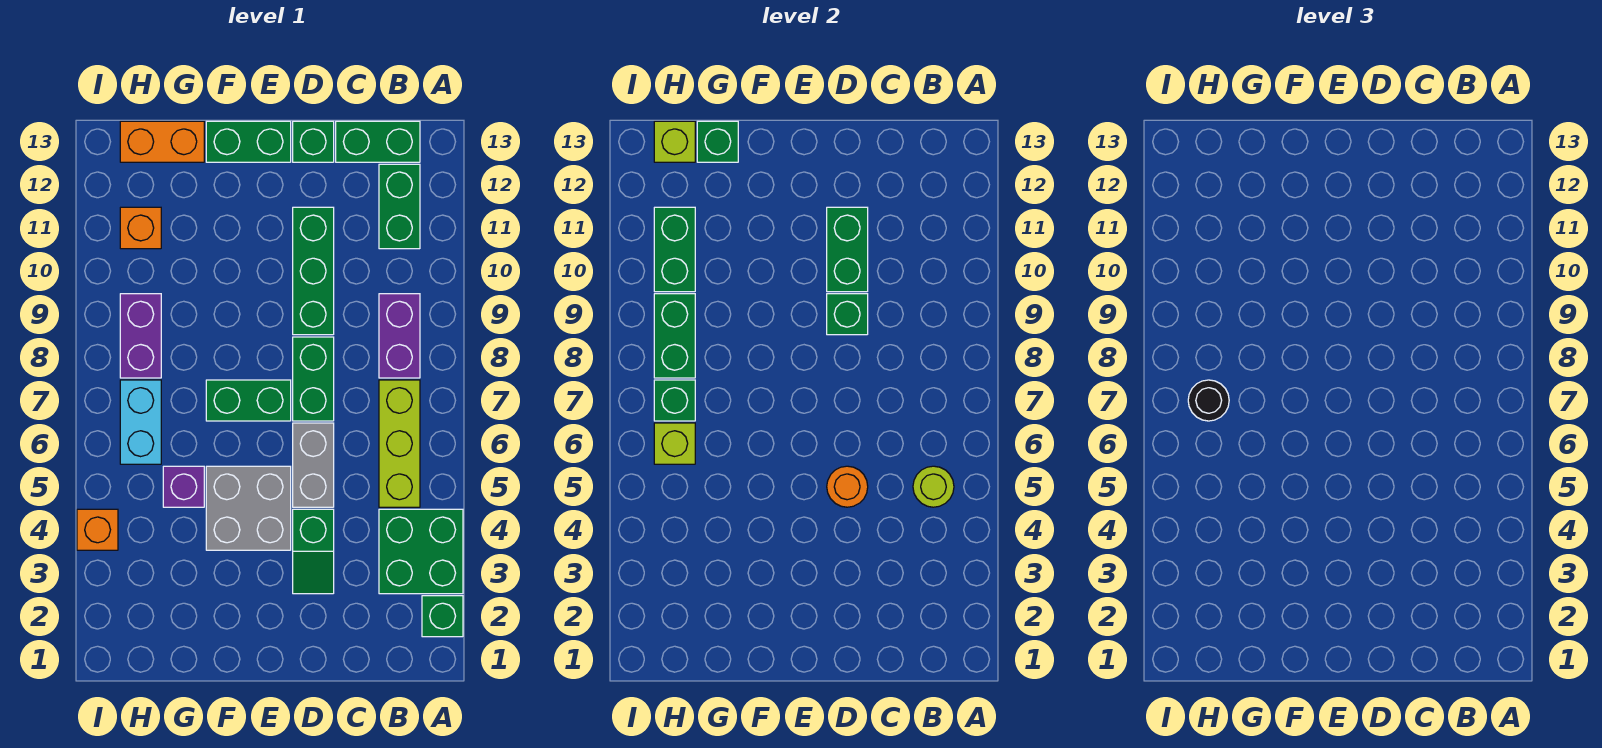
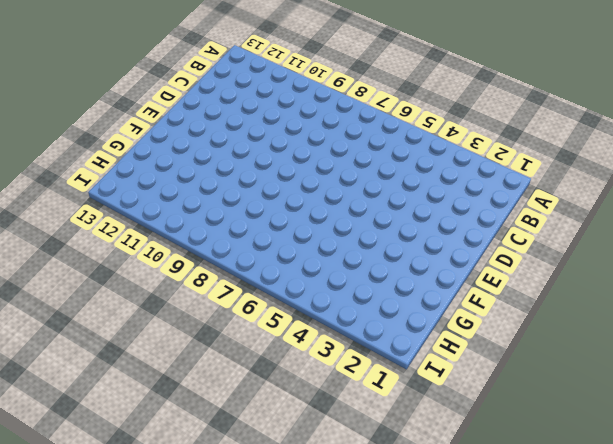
none -> green brick A2 level 1
none -> green brick A3:B4 level 1
none -> lime brick B5:B7 level 1
none -> purple brick B8:B9 level 1

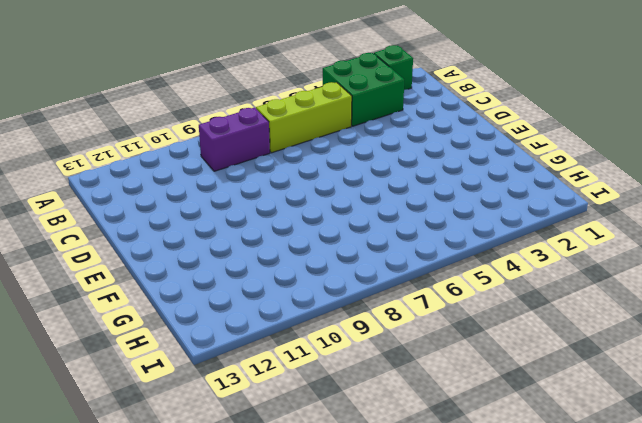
none -> green brick B11:B12 level 1
none -> green brick B13:C13 level 1
none -> green slope D3:D4 level 1 top 4
none -> grey brick D5:D6 level 1

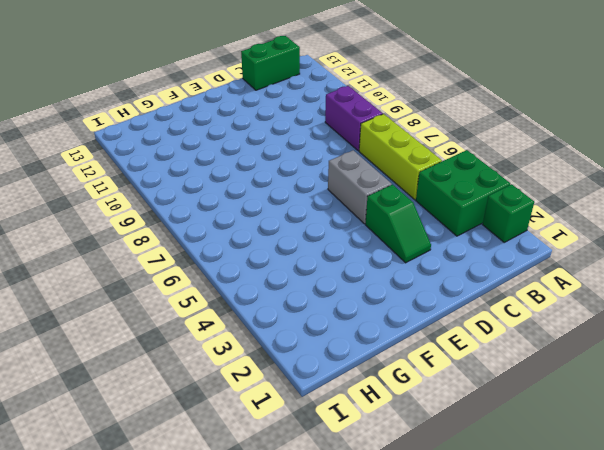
none -> green brick B11:B12 level 1
none -> green brick D7:D8 level 1
none -> green brick D9:D11 level 1
none -> green brick D13 level 1

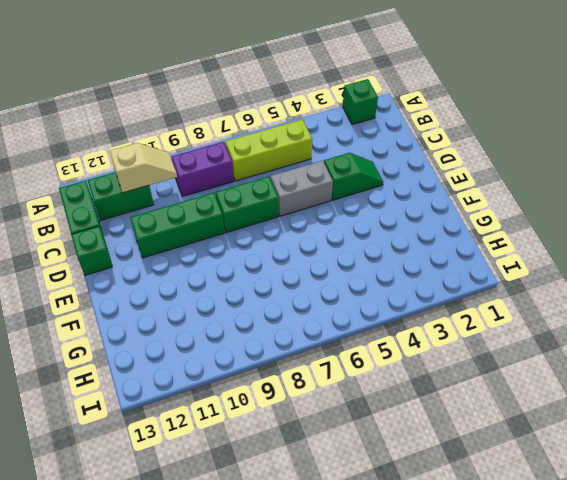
tan slope B10:B11 level 2 top 11 -> none
none -> green brick A3:B4 level 1
none -> grey brick E4:F5 level 1
none -> green brick E7:F7 level 1
none -> green brick E13:F13 level 1

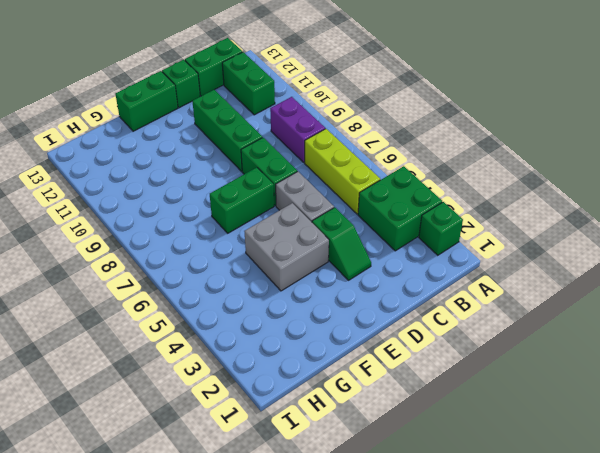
none -> purple brick G5 level 1
none -> orange brick G13:H13 level 1
none -> cyan brick H6:H7 level 1
none -> purple brick H8:H9 level 1

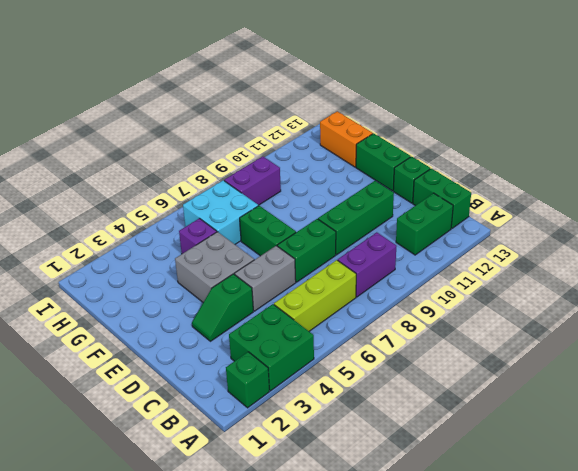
cyan brick G6:H7 level 1 -> cyan brick H6:H7 level 1
none -> orange brick H11 level 1
none -> orange brick I4 level 1
none -> lime round brick B5 level 2
none -> orange round brick D5 level 2

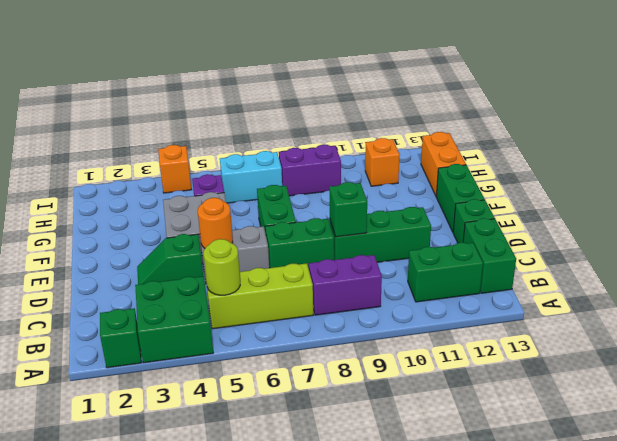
none -> green brick D10:D11 level 2
none -> green brick G13 level 2
none -> lime brick H6 level 2
none -> green brick H7 level 2

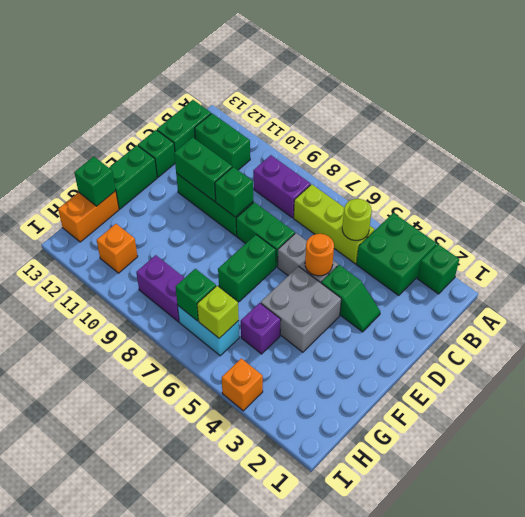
none -> green brick H8:H9 level 2
none -> green brick H10:H11 level 2
none -> lime brick H13 level 2
none -> black round brick H7 level 3

